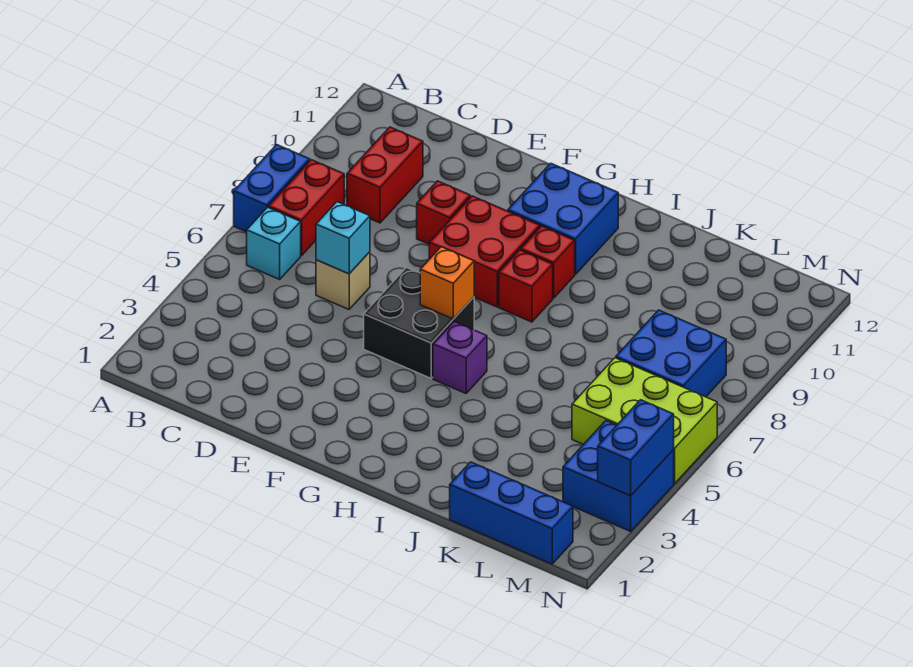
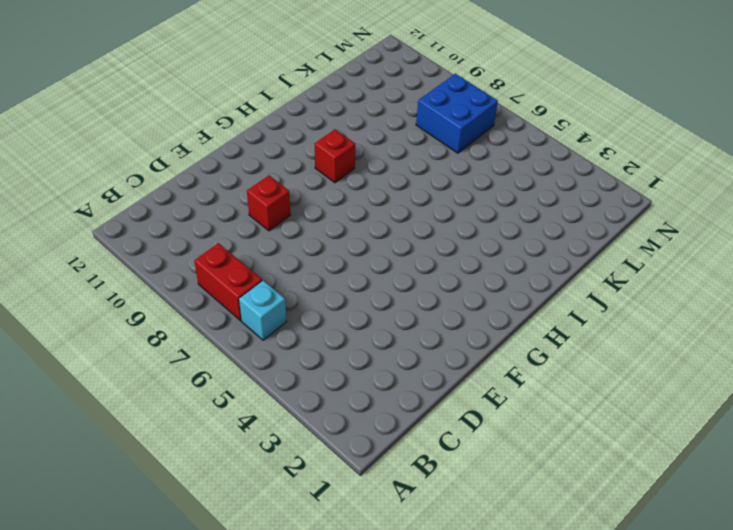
none -> blue brick A7:A8 level 1
none -> red brick C9:C10 level 1
none -> tan brick D6 level 1

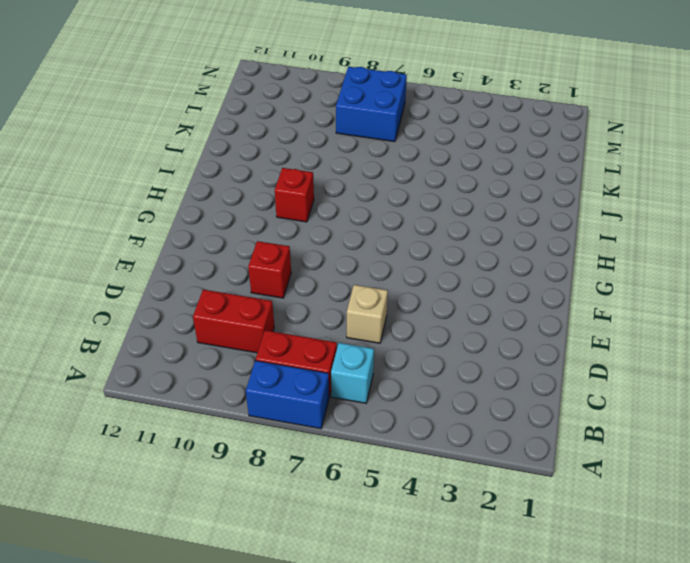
none -> black brick F5:G6 level 1
none -> red brick F8:G9 level 1
none -> blue brick G10:H11 level 1

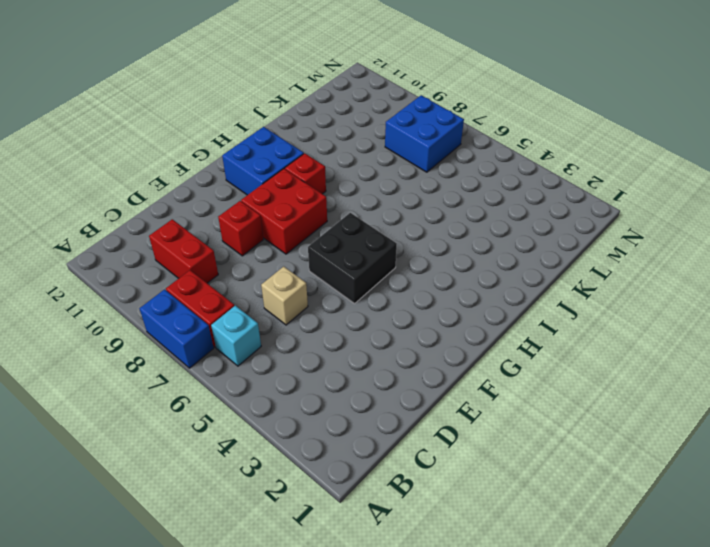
none -> purple brick H5 level 1
none -> red brick H8 level 1
none -> blue brick K1:M1 level 1

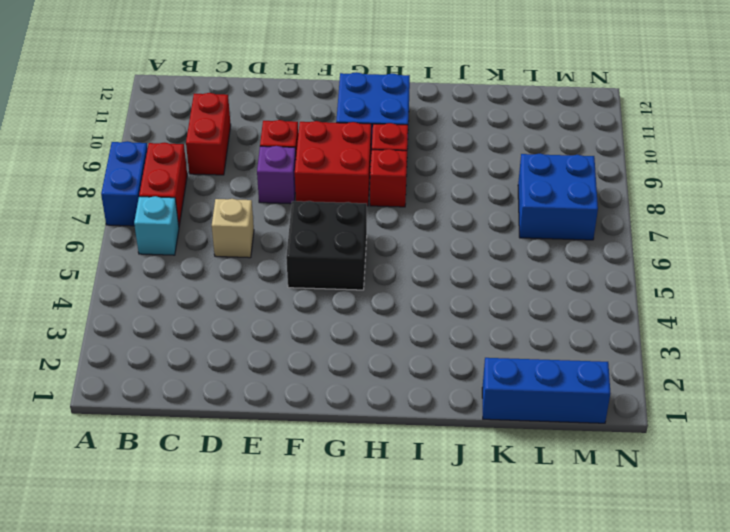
purple brick E8 level 1 -> purple brick H5 level 1
none -> lime brick L5:N6 level 1
none -> blue brick M3:N4 level 1
none -> cyan brick D6 level 2

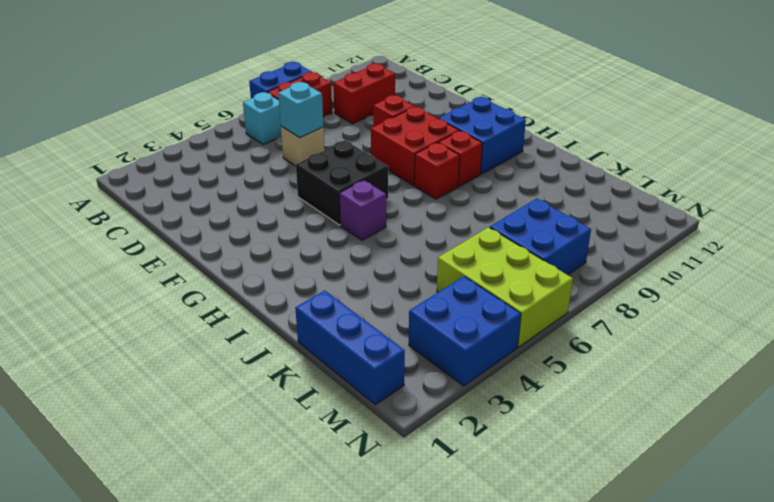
none -> orange brick G6 level 2
none -> blue brick N3:N4 level 2

